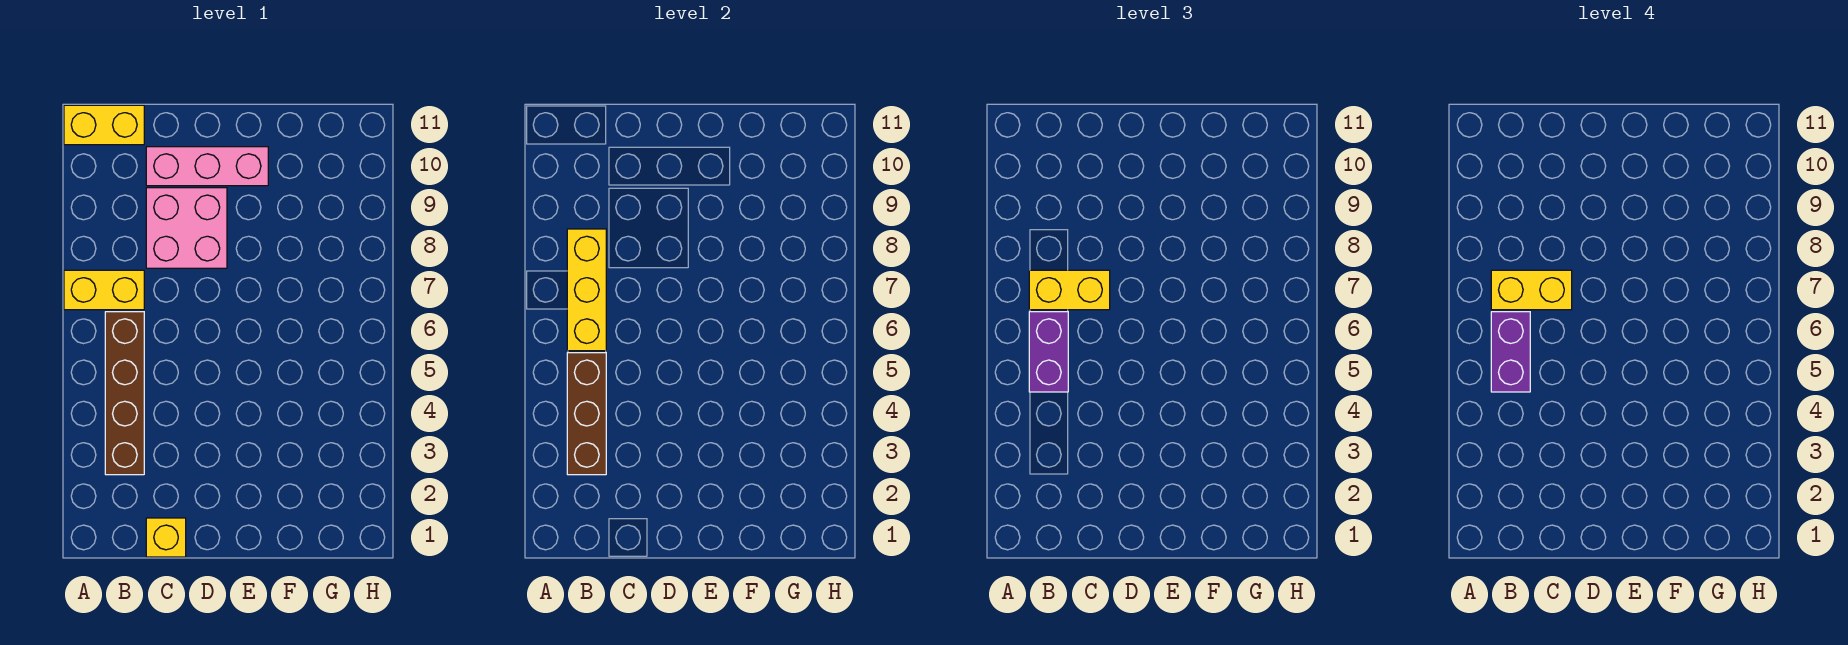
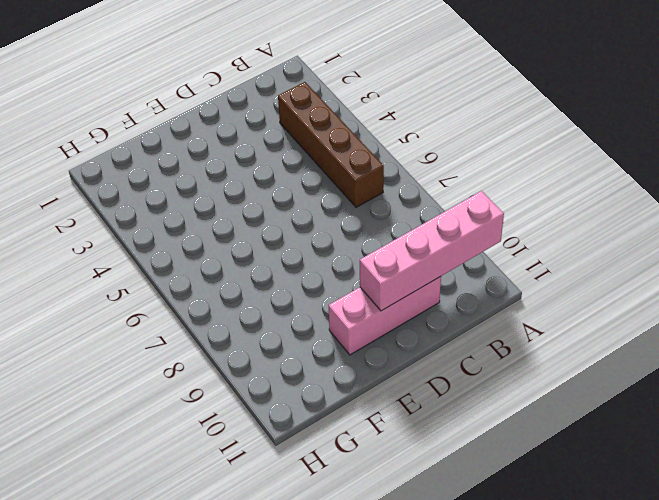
pink brick A10:D10 level 2 -> none
none -> yellow brick A7:B7 level 1
none -> yellow brick A11:B11 level 1
none -> yellow brick C1 level 1

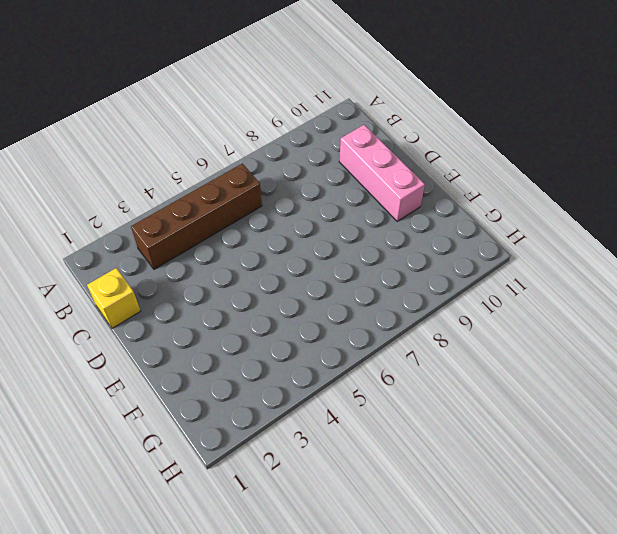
none -> yellow brick A7:B7 level 1
none -> yellow brick A11:B11 level 1
none -> pink brick C8:D9 level 1

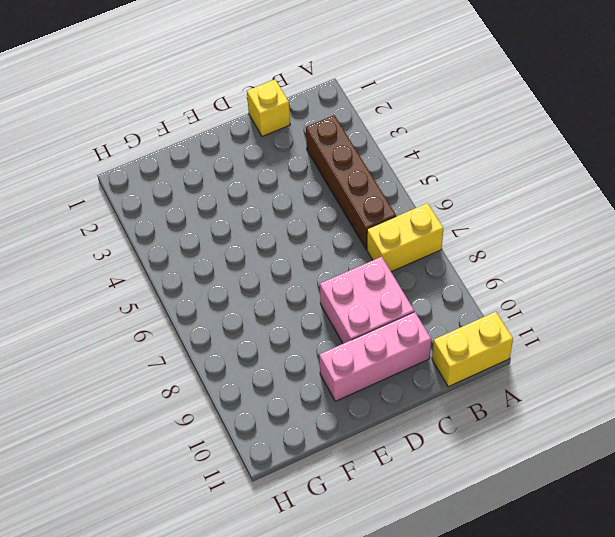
none -> brown brick B3:B5 level 2
none -> yellow brick B6:B8 level 2
none -> purple brick B5:B6 level 3

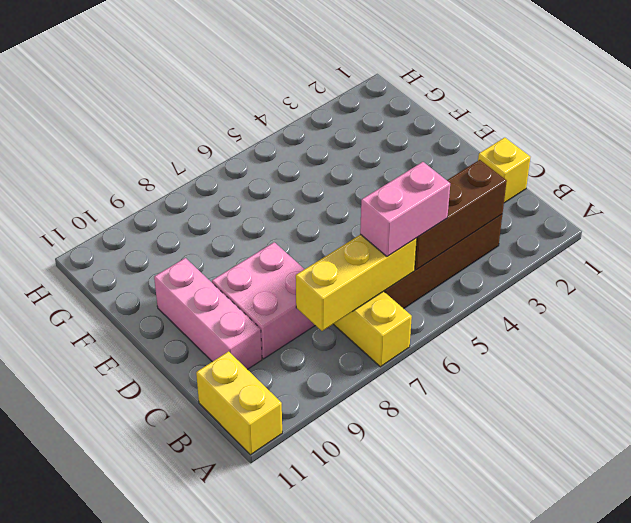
pink brick B5:B6 level 3 -> purple brick B5:B6 level 3
none -> yellow brick B7:C7 level 3
none -> purple brick B5:B6 level 4
none -> yellow brick B7:C7 level 4

